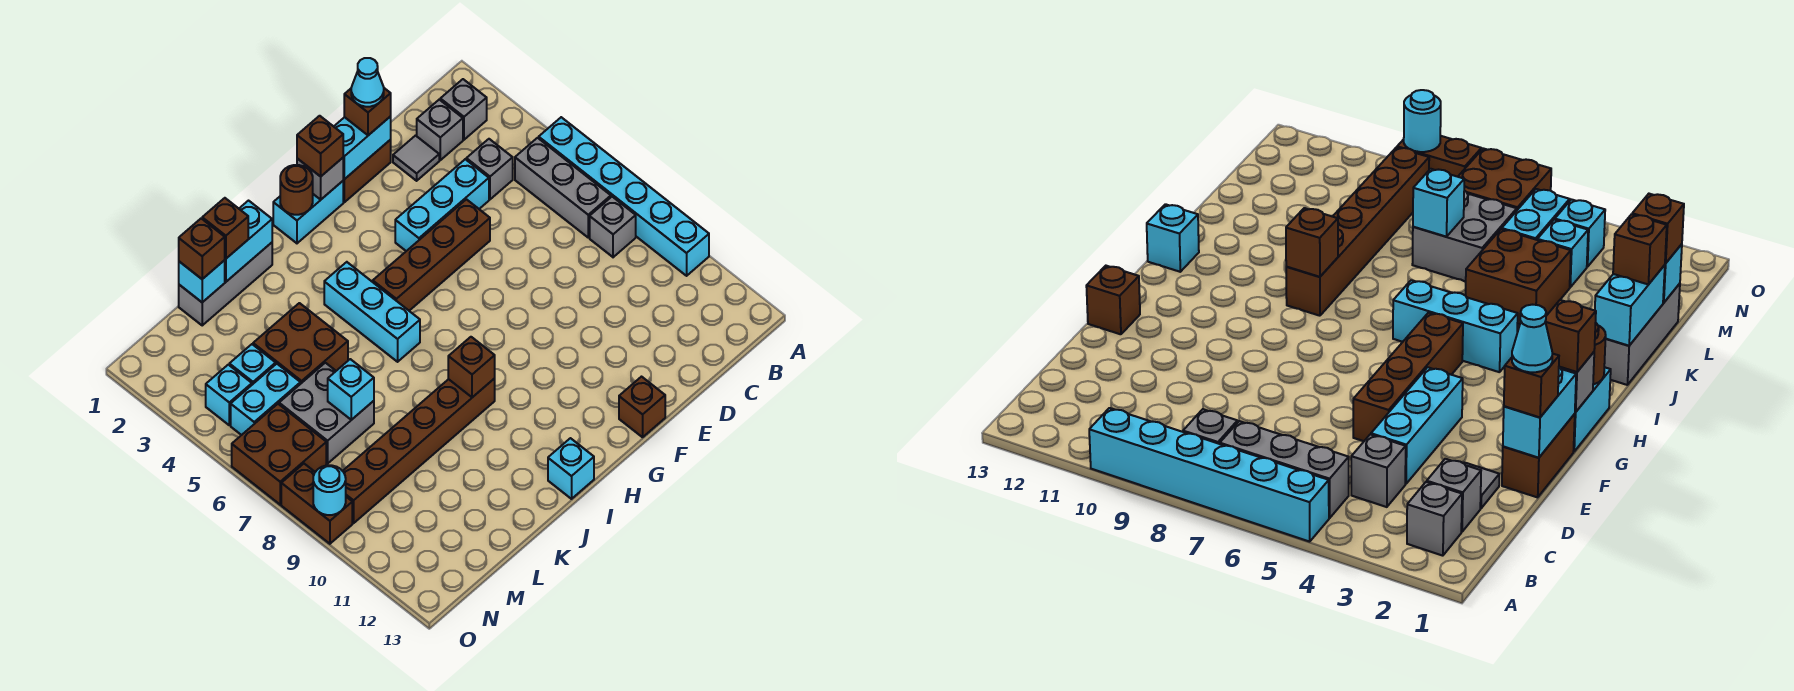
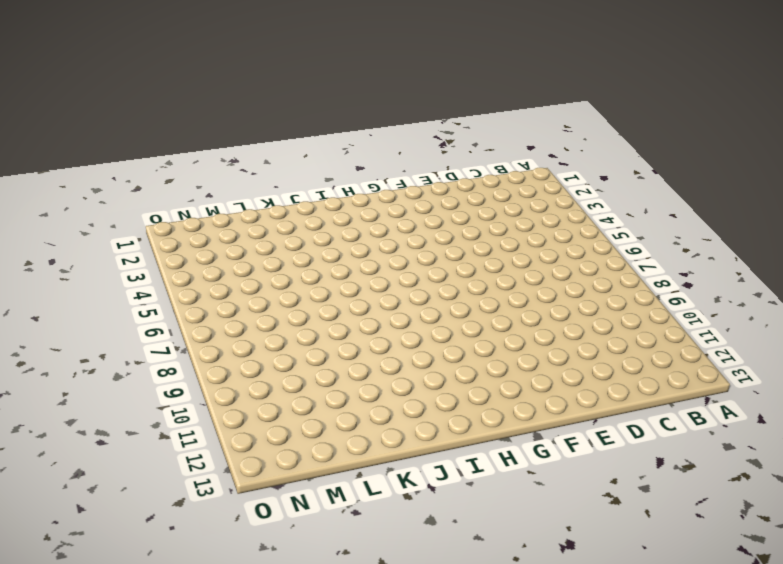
none -> cyan brick A5:A10 level 1
none -> grey brick B2 level 1
none -> grey brick B5:B7 level 1
none -> grey brick B8 level 1

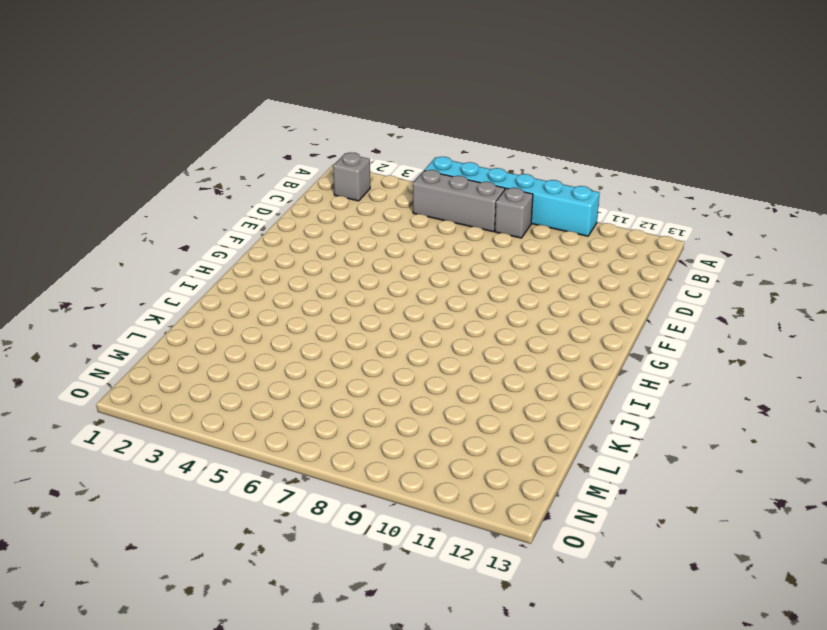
none -> grey brick C2 level 1
none -> grey brick C4 level 1
none -> grey tile D2 level 1
none -> cyan brick D4:F4 level 1

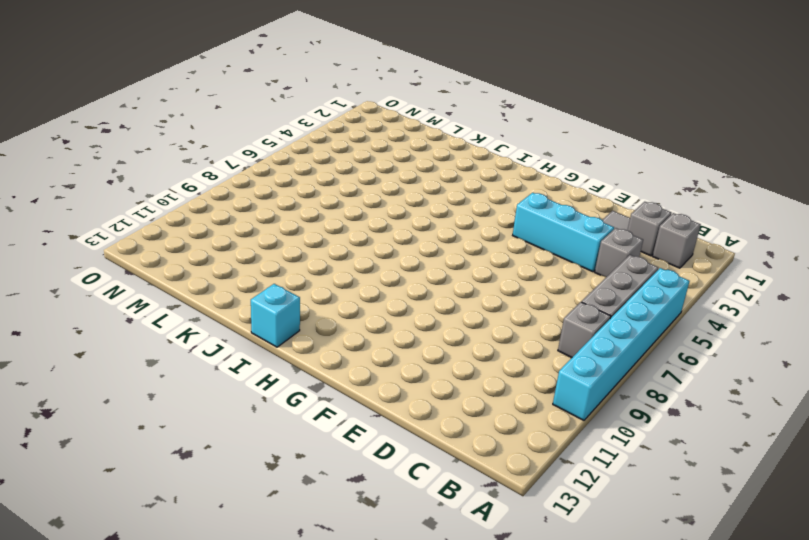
none -> brown brick E1:F1 level 1
none -> brown brick E5:H5 level 1
none -> brown brick F13 level 1
none -> cyan brick G1:H1 level 1

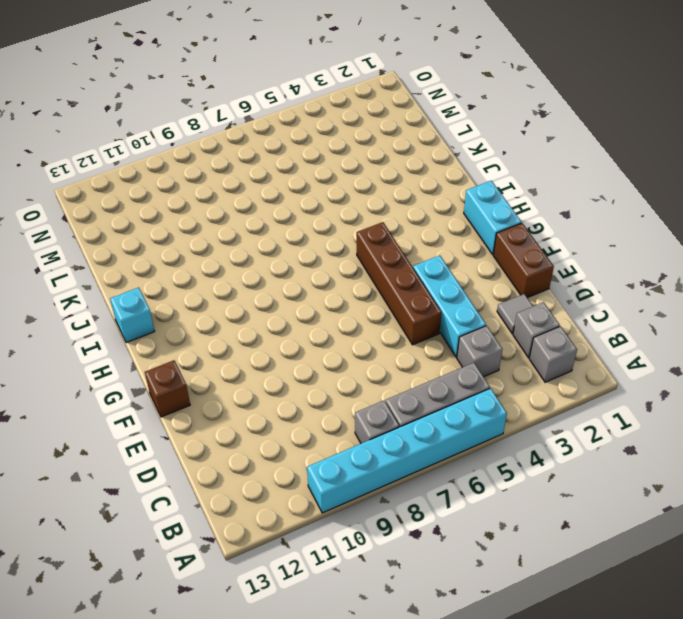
none -> cyan brick I4:I6 level 1
none -> brown brick I9:N9 level 1
none -> grey brick J1:L1 level 1
none -> brown brick K4:L5 level 1

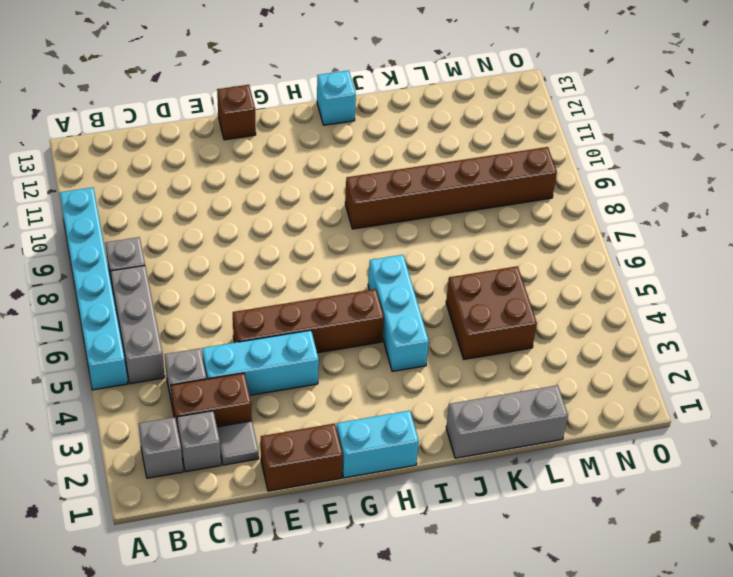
brown brick C3:D3 level 1 -> brown brick O8:O9 level 1
none -> grey brick L6:M7 level 1
none -> cyan brick M4 level 1
none -> cyan brick M5:N5 level 1
none -> cyan brick N4 level 1

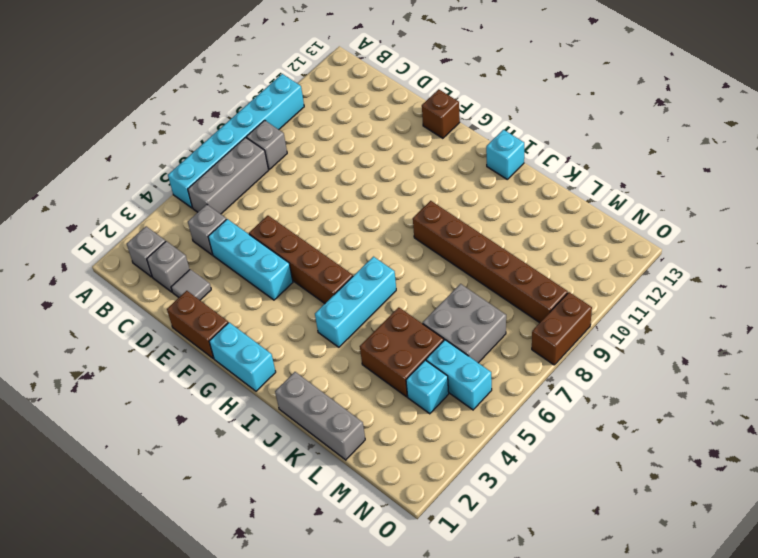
none -> cyan brick N4 level 1
none -> brown brick N6:O7 level 1
none -> cyan brick E1:F1 level 2
none -> grey brick G1 level 2

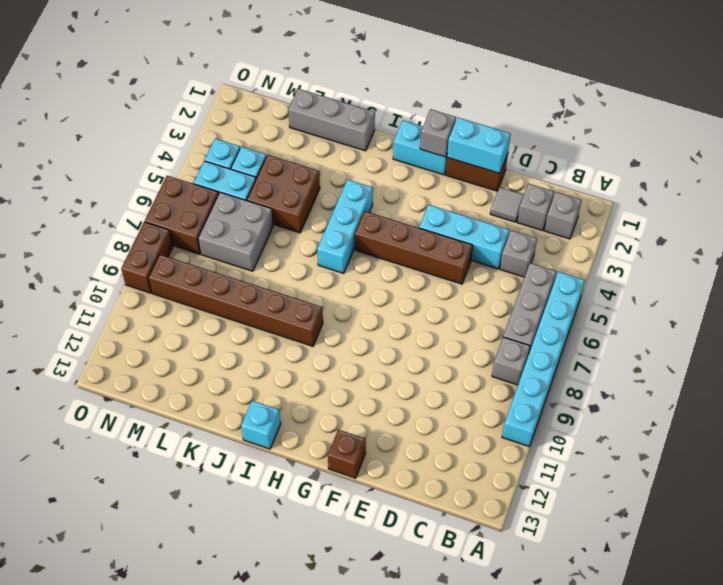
none -> brown round brick H1 level 2
none -> brown brick I9 level 2
none -> cyan brick J1:K1 level 2
none -> cyan brick L1 level 2

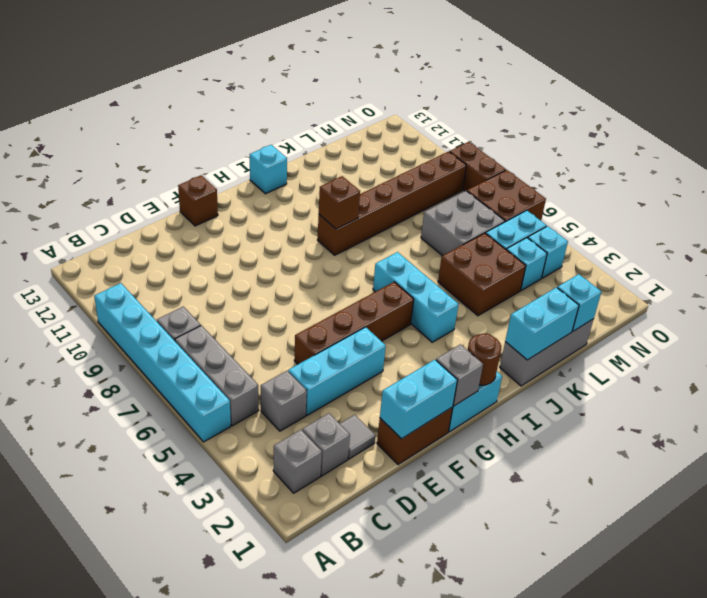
none -> cyan brick L7 level 2
none -> cyan round brick O9 level 2
none -> brown brick E1 level 3
none -> brown brick G1 level 3

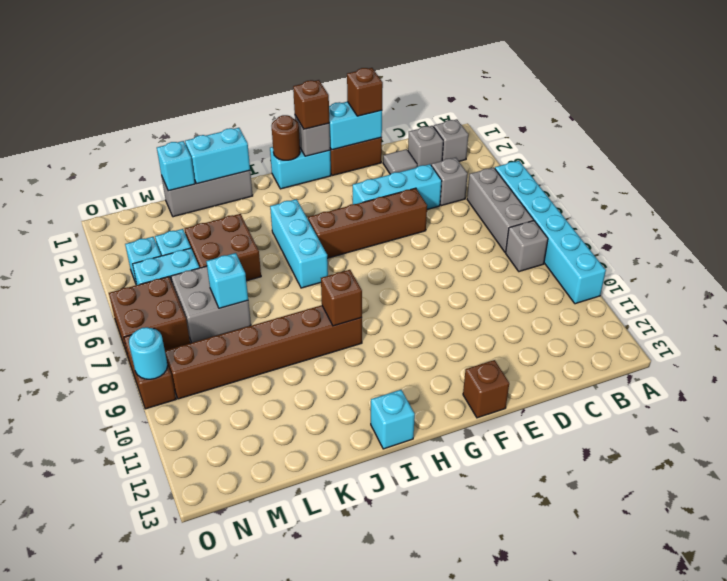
none -> brown brick K1 level 3
none -> brown brick L1 level 3
none -> cyan cone E1 level 4

